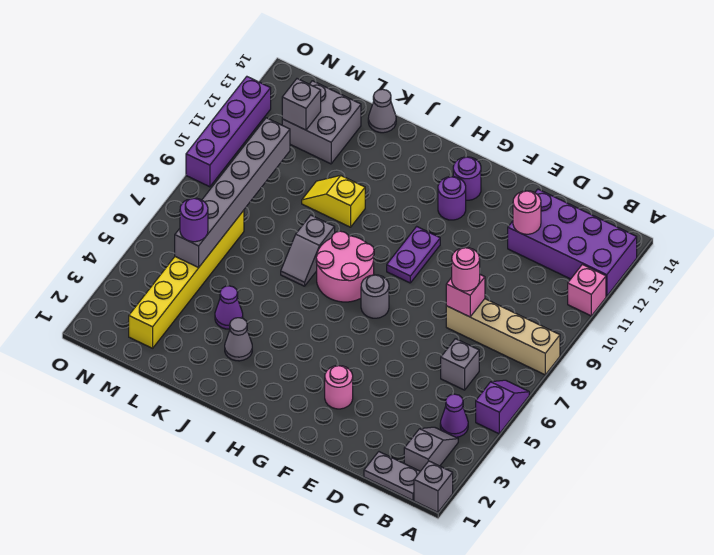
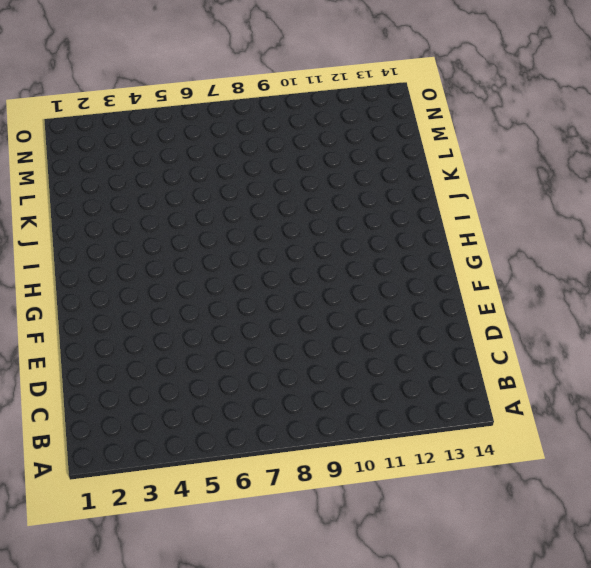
none -> grey brick A1 level 1
none -> purple slope A5:A6 level 1 top 5
none -> tan brick A8:D8 level 1

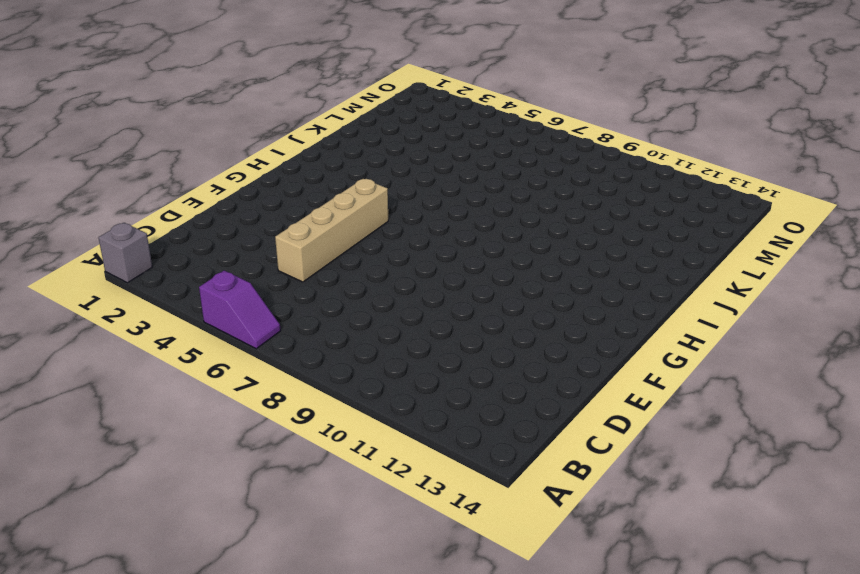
tan brick D5:G5 level 1 -> tan brick A8:D8 level 1
none -> pink brick A11 level 1
none -> purple brick A12:D13 level 1
none -> grey plate B1:C1 level 1

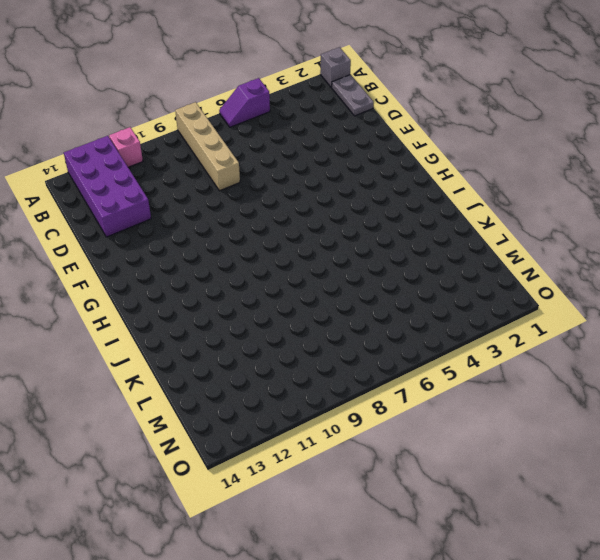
none -> grey slope B2:B3 level 1 top 2
none -> purple cone B4 level 1
none -> grey brick C6 level 1

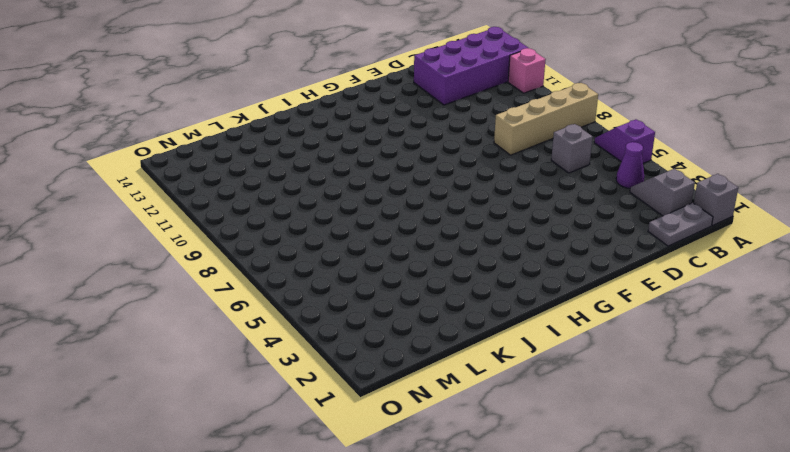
none -> pink round brick F3 level 1
none -> grey round brick G7 level 1
none -> purple plate G9:G10 level 1

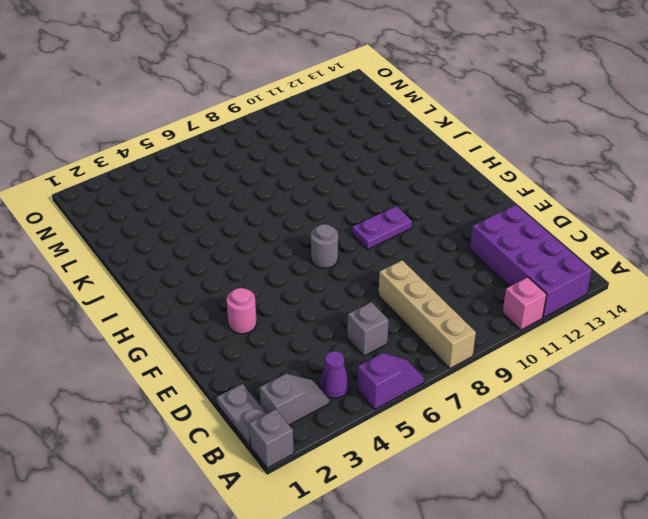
none -> purple round brick G12 level 1
none -> purple round brick G13 level 1
none -> pink round brick H7:I8 level 1

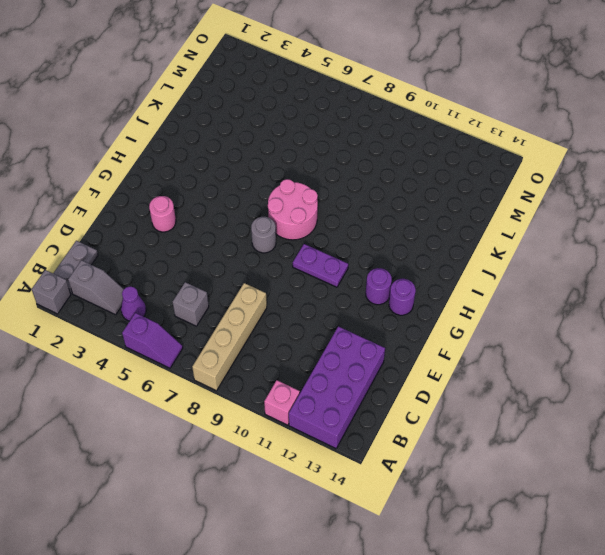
none -> grey cone J3 level 1
none -> grey slope J7:J8 level 1 top 8
none -> yellow slope J10:K10 level 1 top J

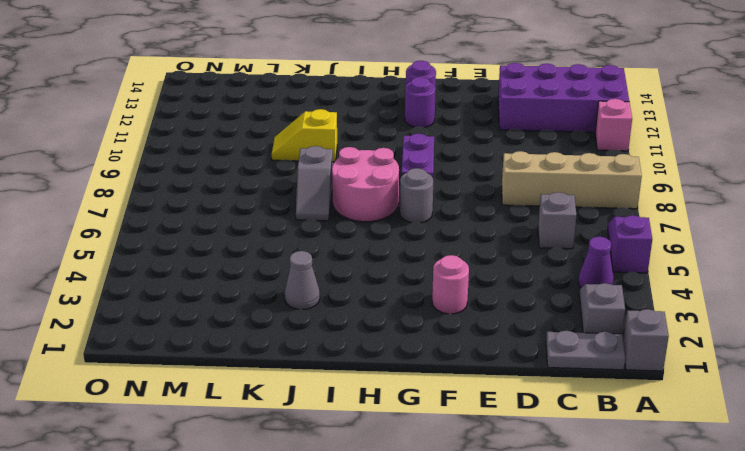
none -> purple cone K4 level 1
none -> grey cone K14 level 1
none -> grey brick L12:M13 level 1

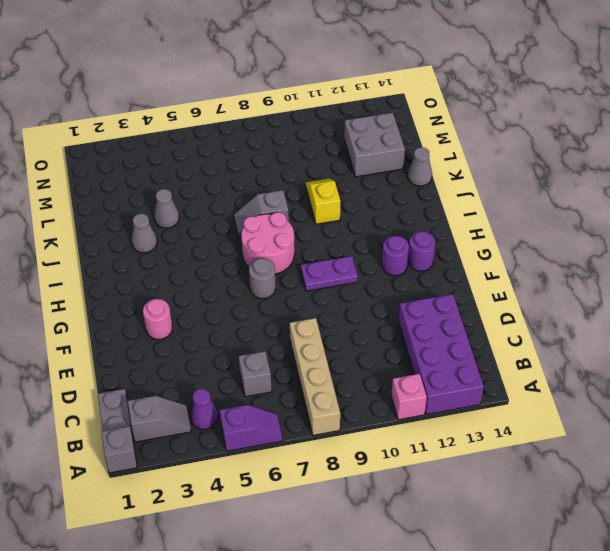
grey cone K4 level 1 -> purple cone K4 level 1
none -> yellow brick M2:M7 level 1
none -> purple brick O9:O12 level 1
none -> pink brick D8 level 2

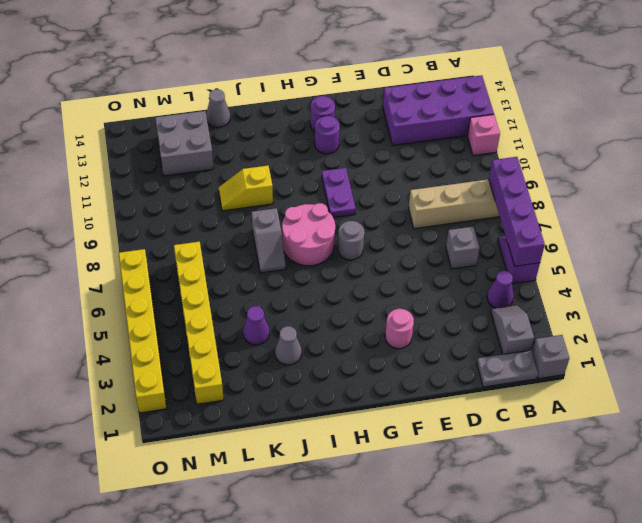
purple brick A5:A8 level 2 -> purple brick O9:O12 level 1
yellow brick O2:O7 level 1 -> none
none -> pink brick D8 level 2
none -> pink round brick D12 level 2
none -> grey brick M5:M10 level 2

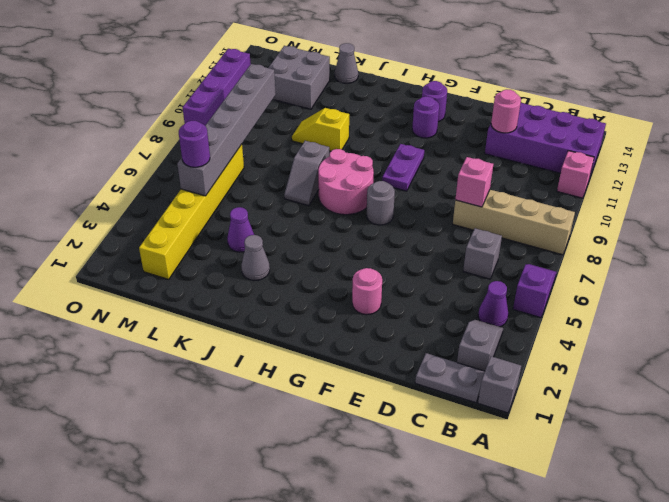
none -> grey brick M12 level 2
none -> pink round brick D8 level 3

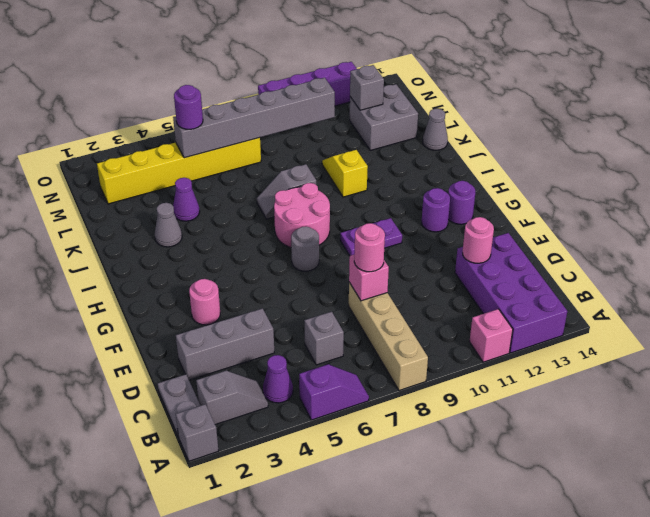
grey brick D2:D4 level 1 -> none

